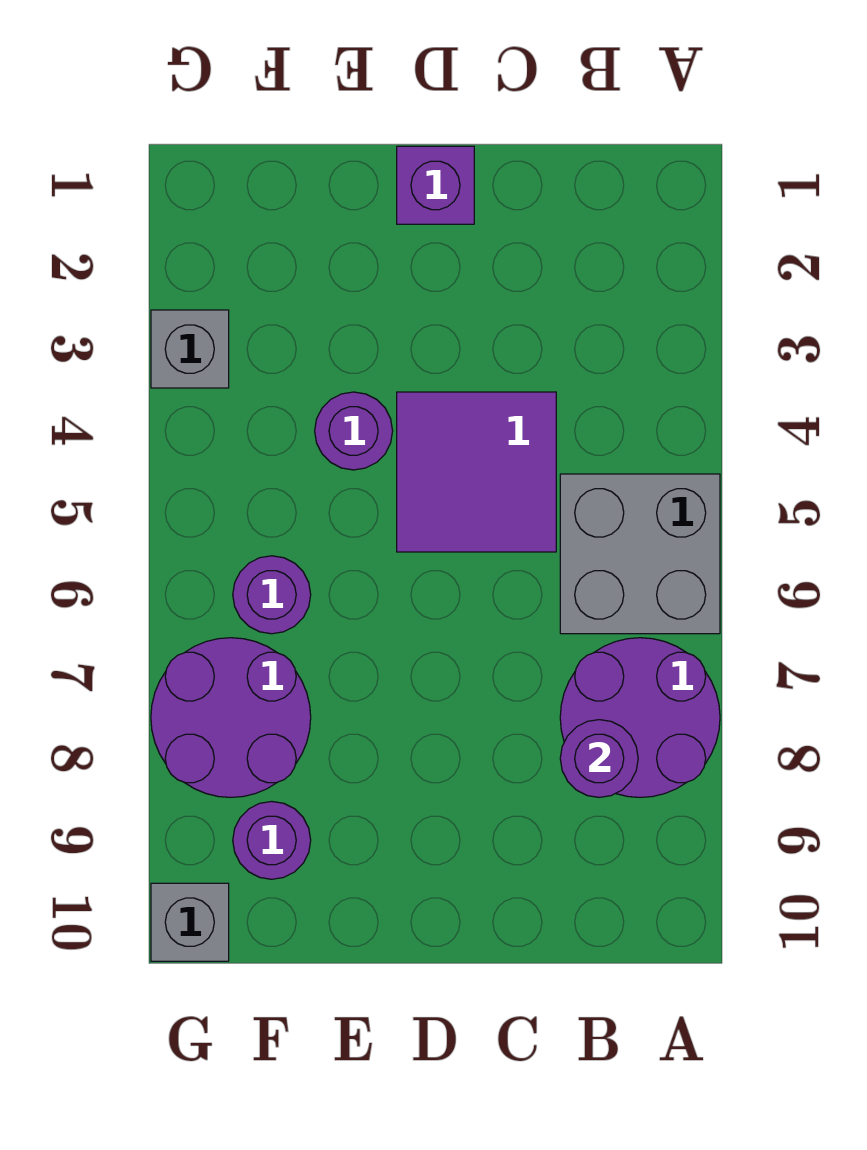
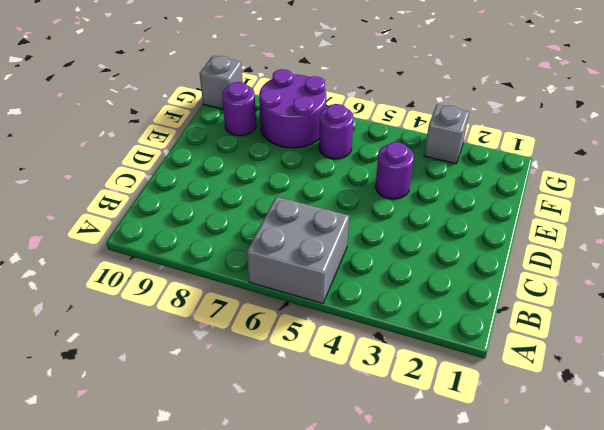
none -> purple round brick A7:B8 level 1
none -> purple tile C4:D5 level 1

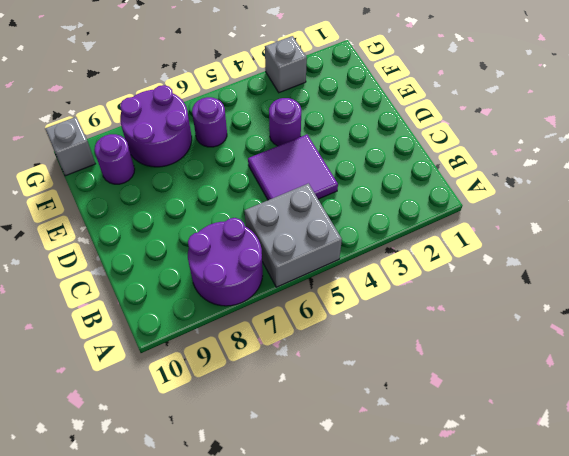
none -> purple brick D1 level 1
none -> purple round brick B8 level 2

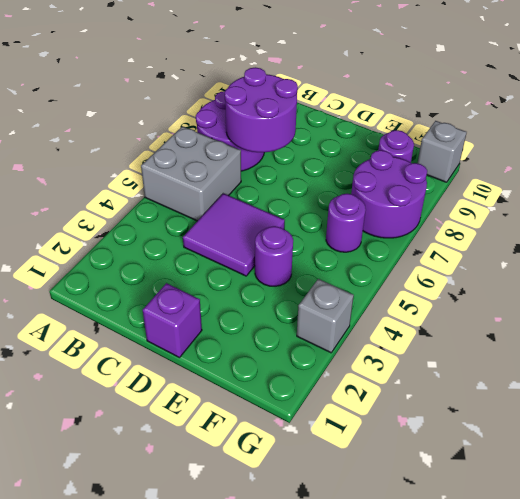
purple round brick B7:C8 level 2 -> purple round brick B8 level 2

